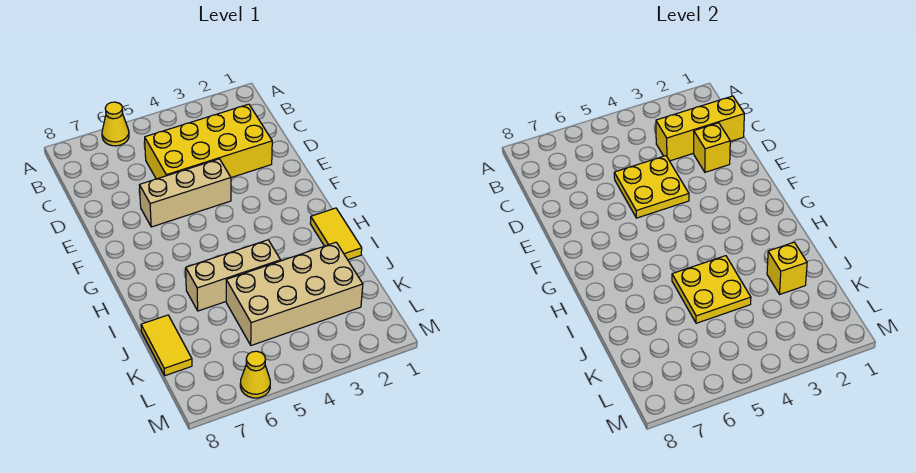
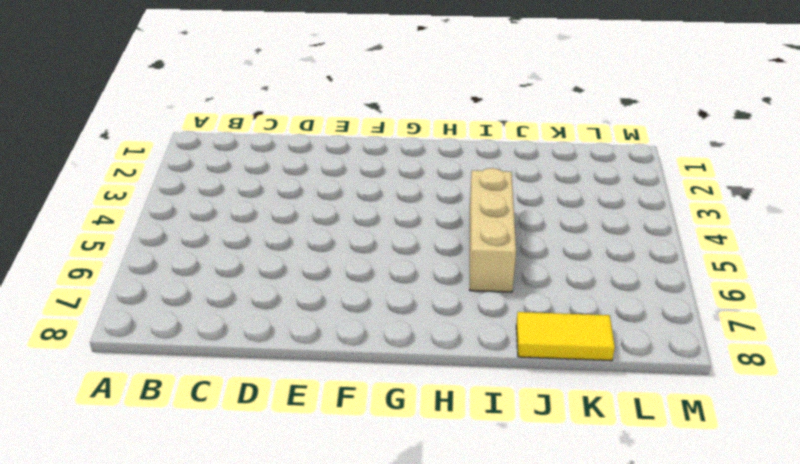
none -> yellow cone A6 level 1
none -> yellow brick C2:D5 level 1
none -> tan brick E4:E6 level 1

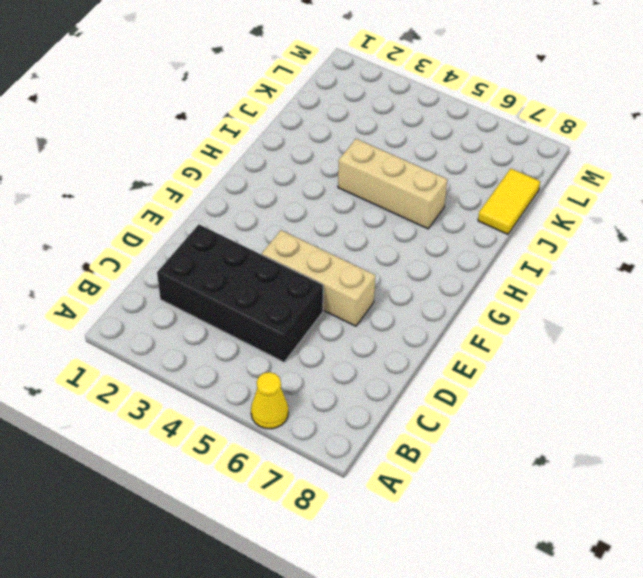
black brick C2:D5 level 1 -> yellow brick C2:D5 level 1
none -> yellow tile H1:I1 level 1
none -> tan brick J2:K5 level 1
none -> yellow cone M6 level 1

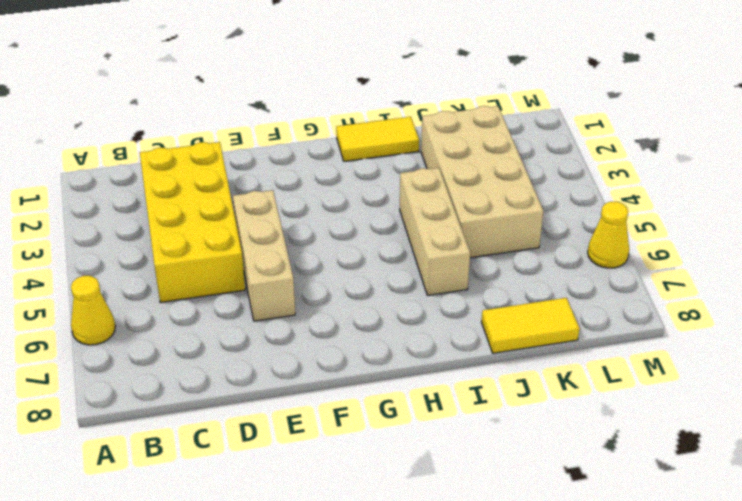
none -> yellow brick C1:C3 level 2
none -> yellow brick D2 level 2
none -> yellow plate D4:E5 level 2

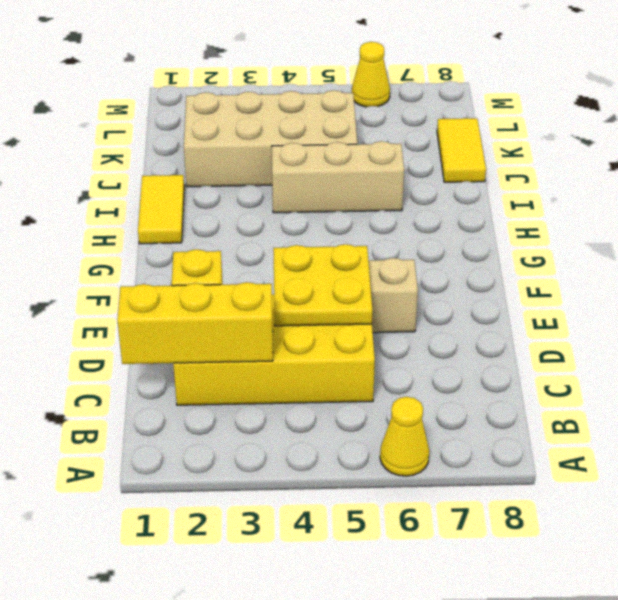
none -> yellow plate I4:J5 level 2
none -> yellow brick J2 level 2

